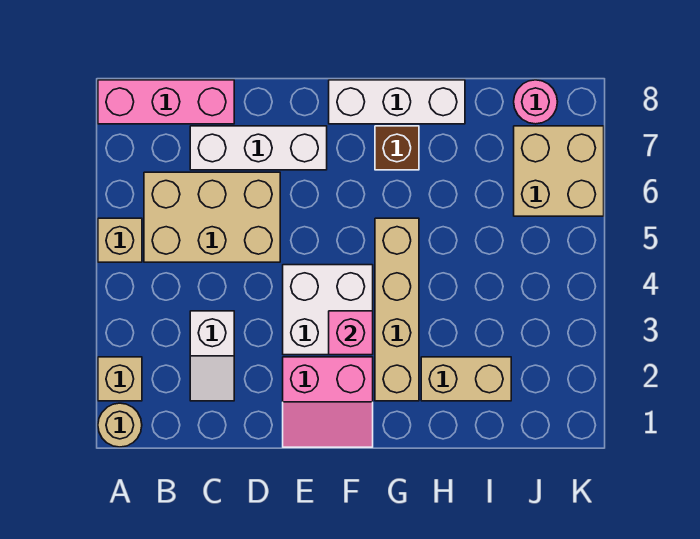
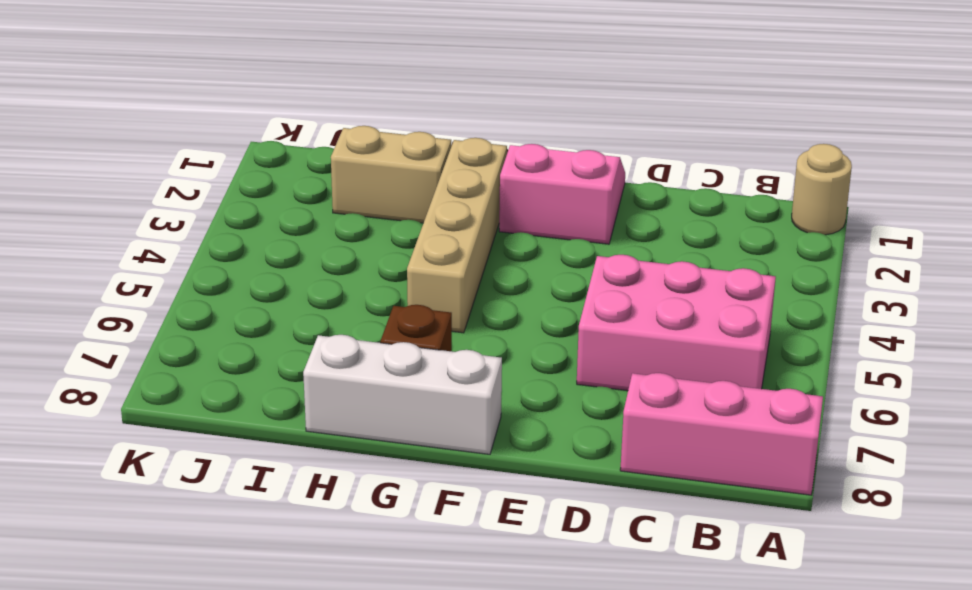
pink brick B5:D6 level 1 -> tan brick B5:D6 level 1
none -> tan brick A2 level 1
none -> tan brick A5 level 1
none -> white slope C2:C3 level 1 top 3

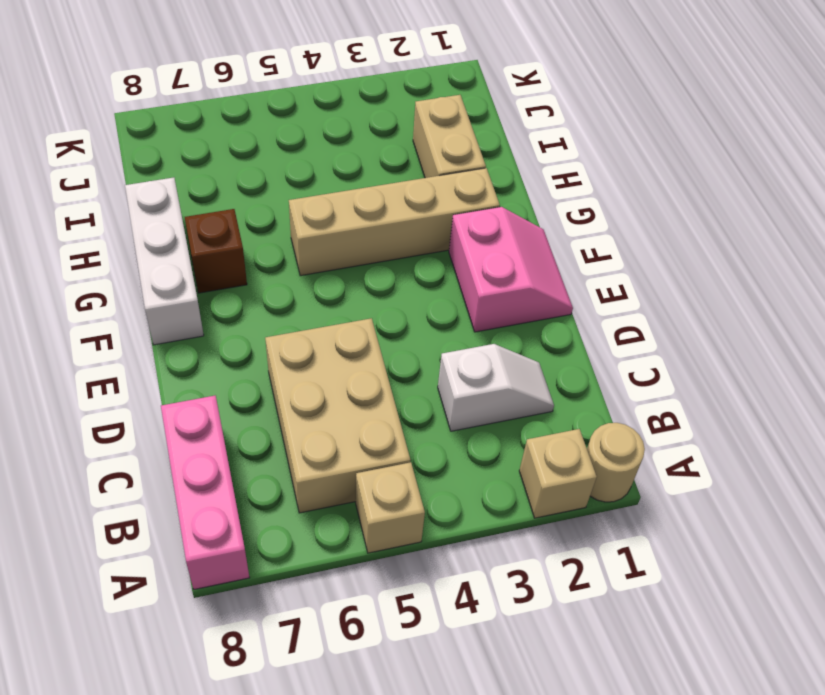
none -> white brick C7:E7 level 1
none -> white brick E3:F4 level 1
none -> tan brick J6:K7 level 1

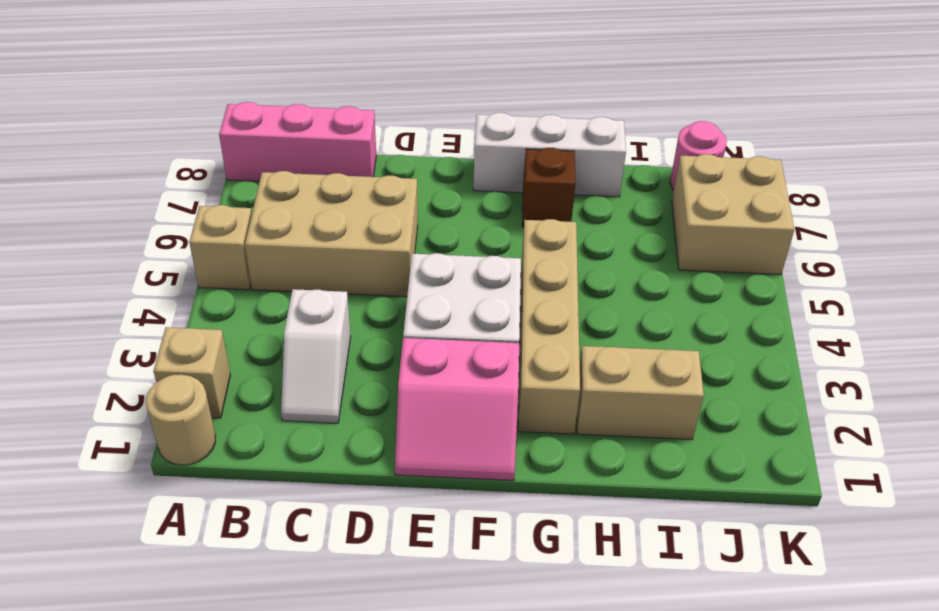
none -> white brick C7:E7 level 1
none -> pink brick F3 level 2

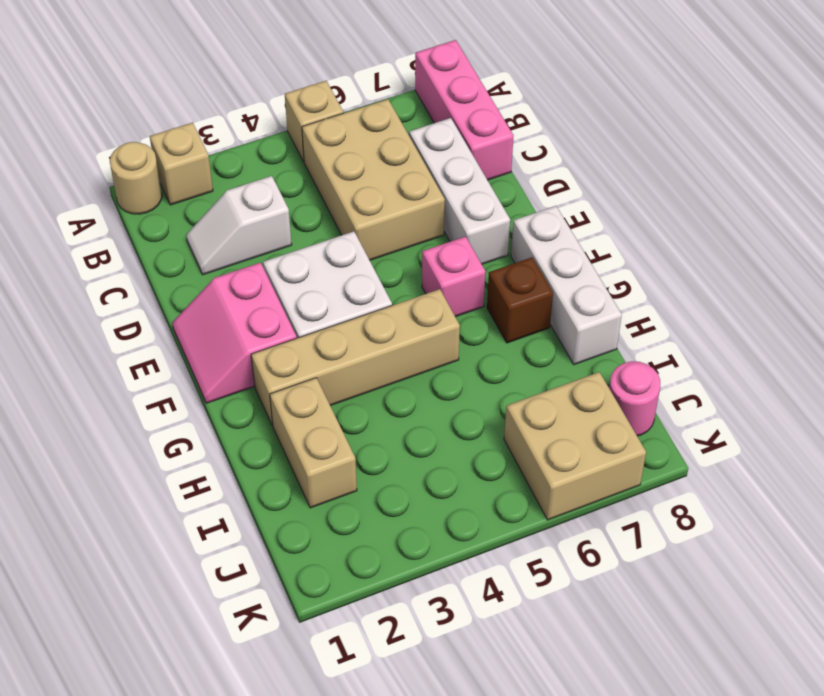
pink brick F6 level 1 -> pink brick F3 level 2

